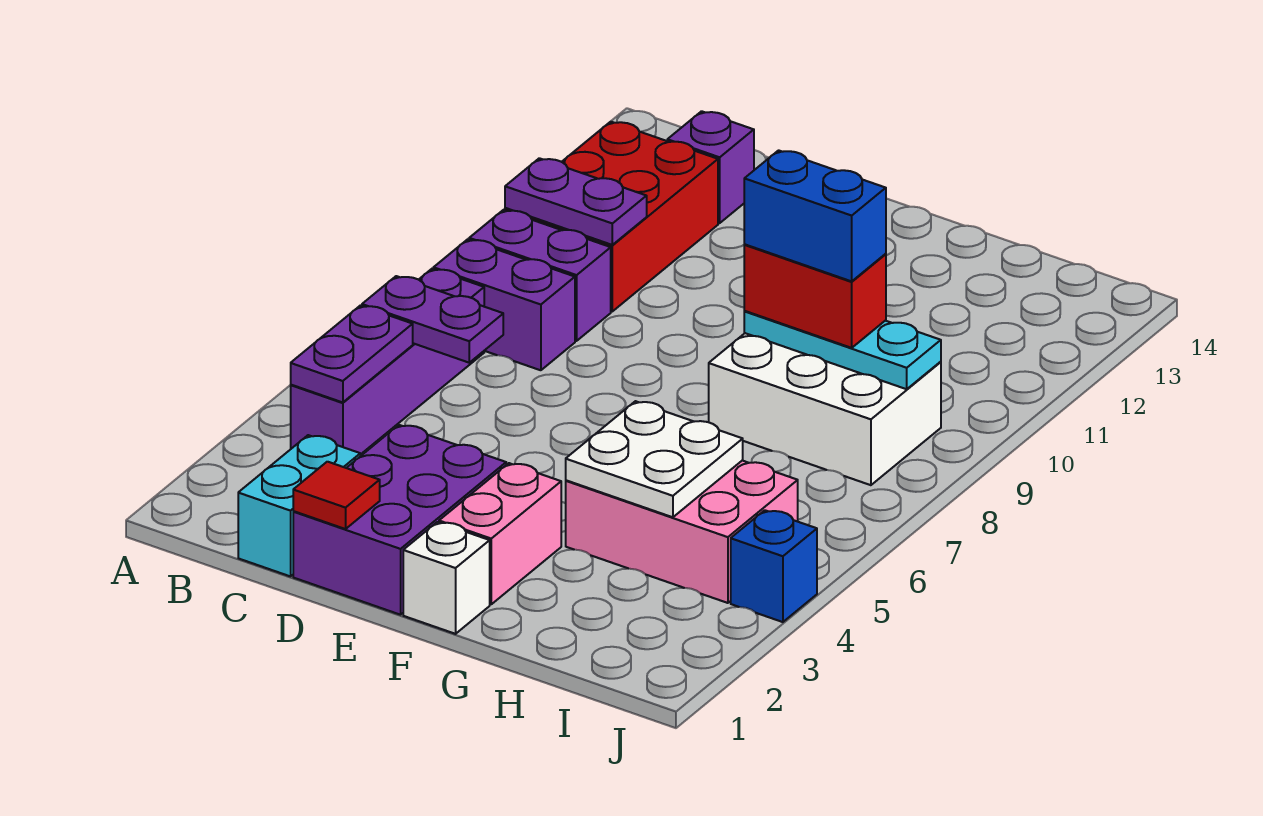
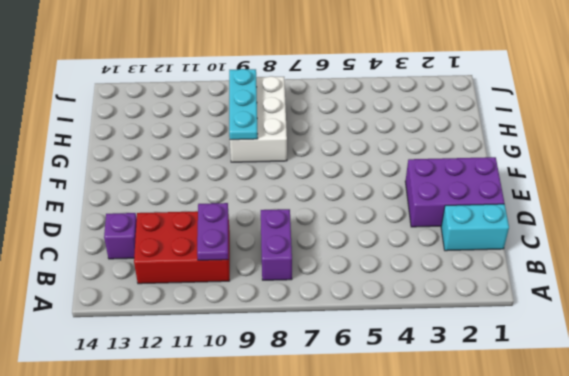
none -> purple brick B4:B7 level 1
none -> purple brick B9:C9 level 1
none -> white brick F1 level 1

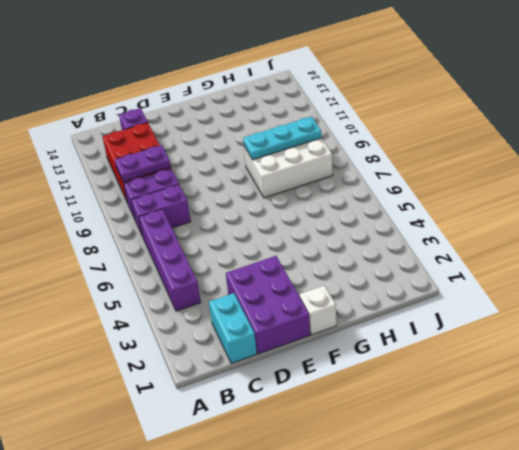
none -> pink brick F2:F3 level 1
none -> pink brick G4:I5 level 1
none -> blue brick J4 level 1

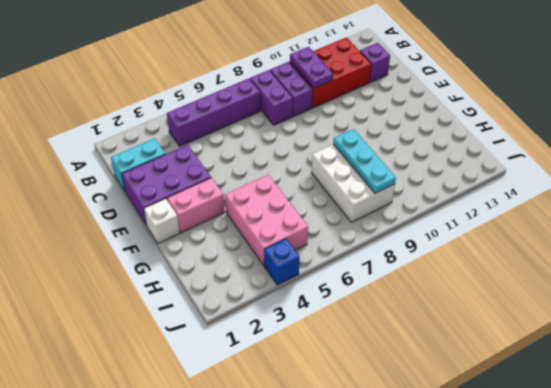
none -> purple plate B4:B5 level 2
none -> purple plate B6:C6 level 2
none -> red tile D1 level 2

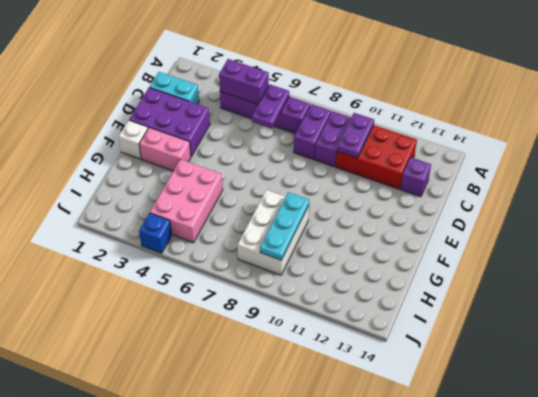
purple brick B4:B5 level 2 -> purple plate B4:B5 level 2
none -> red tile D1 level 2
none -> white plate G4:H5 level 2
none -> red brick G9:H9 level 3

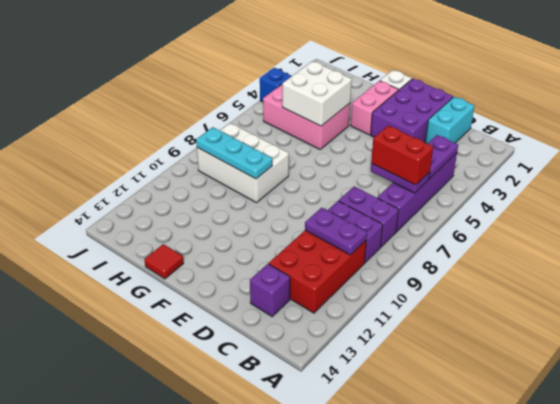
red brick B6:C6 level 3 -> red brick G9:H9 level 3
white brick G4:H5 level 2 -> white plate G4:H5 level 2
red tile G14 level 1 -> red tile D1 level 2
none -> blue brick G9:H9 level 4

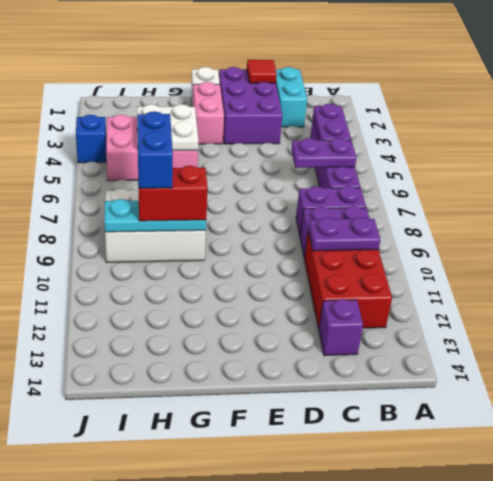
blue brick H8:H9 level 4 -> blue brick G9:H9 level 4

